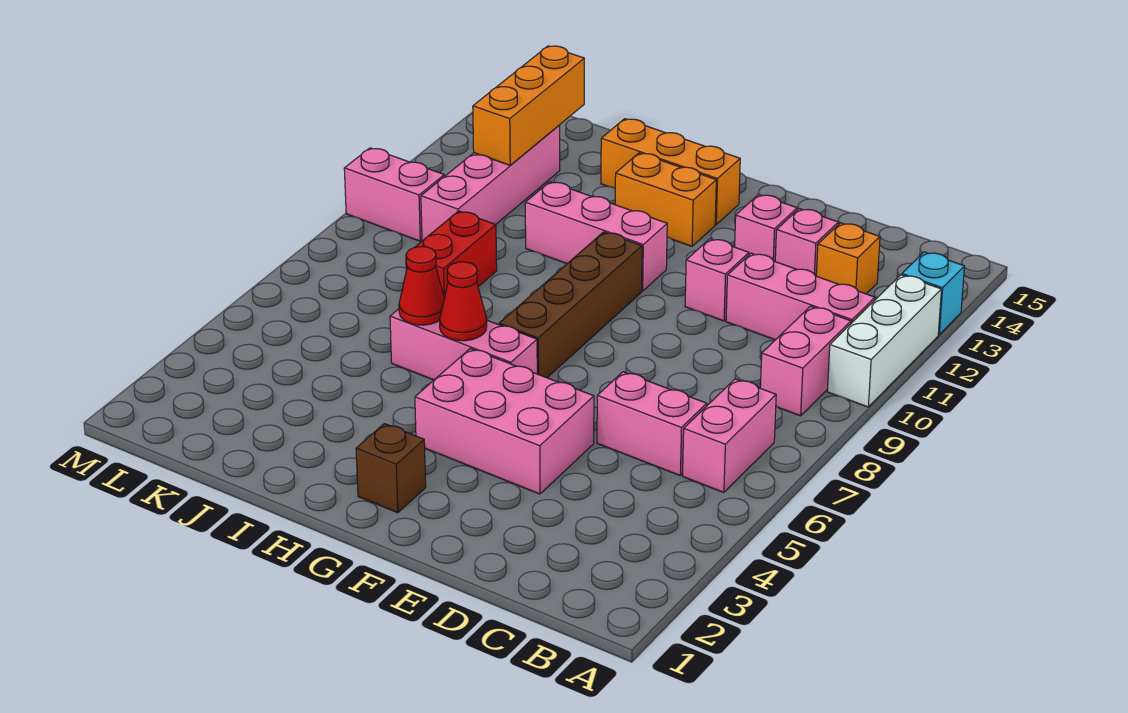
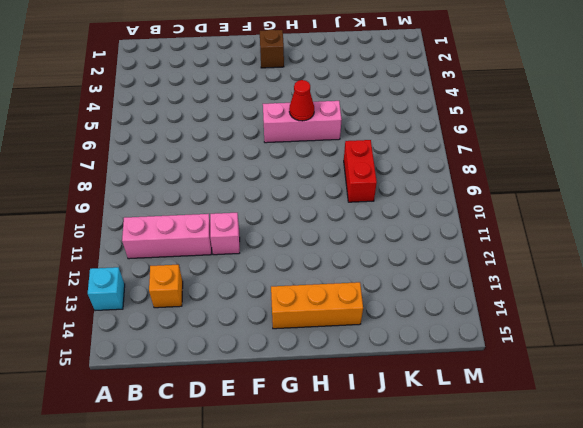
none -> white brick A10:A12 level 1
none -> pink brick B6:B7 level 1
none -> pink brick B9:B10 level 1

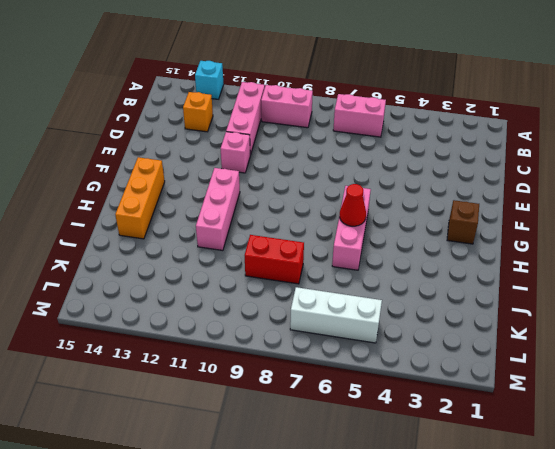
white brick L5:L7 level 1 -> white brick A10:A12 level 1
none -> pink brick C6:D6 level 1
none -> pink brick D13 level 1
none -> pink brick E4:G5 level 1

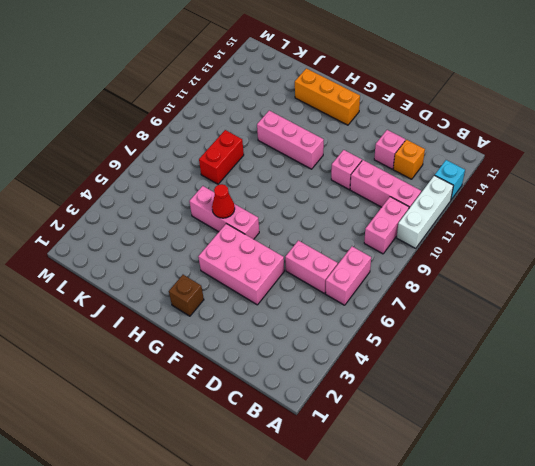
none -> pink brick E13 level 1
none -> brown brick G7:G10 level 1
none -> orange brick G13:H13 level 1

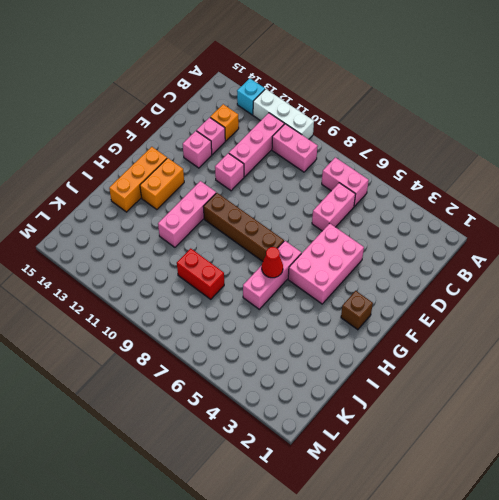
none -> pink brick K10:K13 level 1
none -> pink brick L10:M10 level 1
none -> red cone I6 level 2

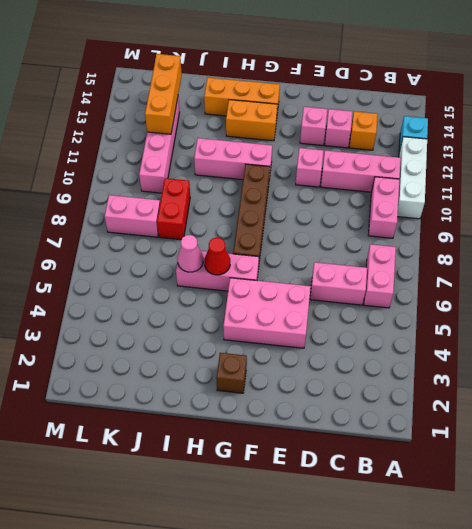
pink cone I6 level 2 -> red cone I6 level 2
pink brick K8:L8 level 1 -> pink brick L10:M10 level 1

